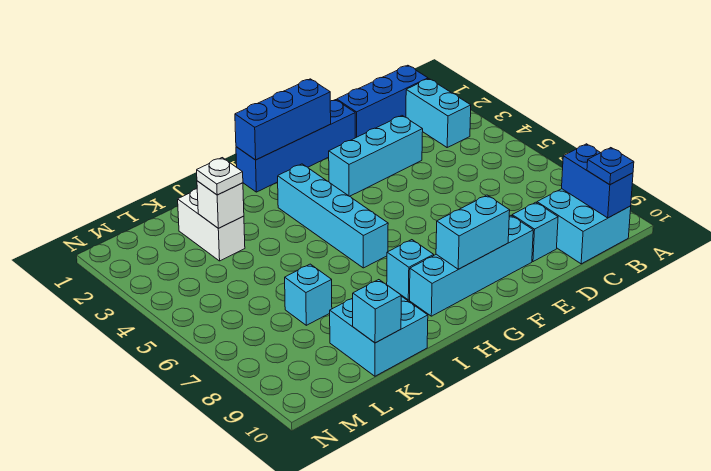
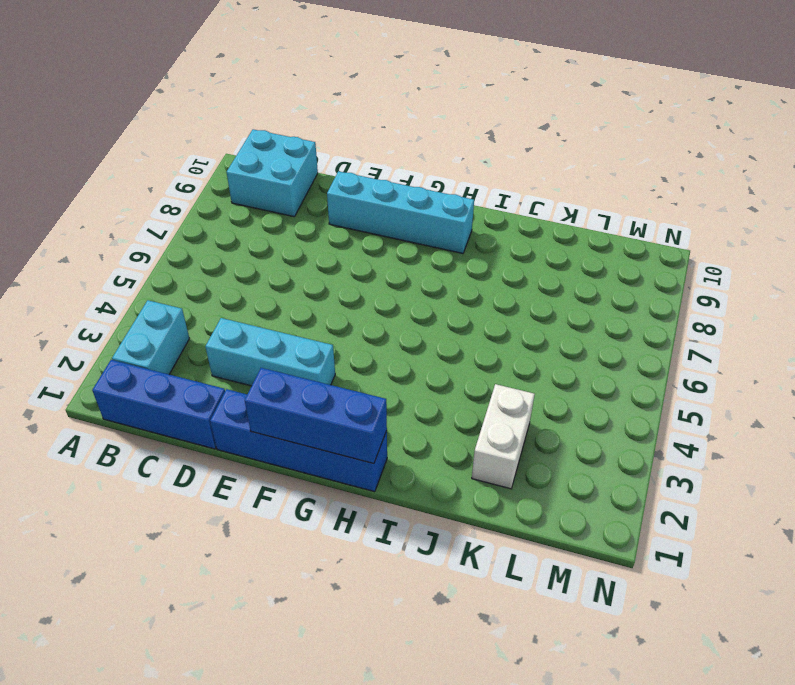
none -> cyan brick D9 level 1
none -> cyan brick H3:H6 level 1
none -> cyan brick H8 level 1

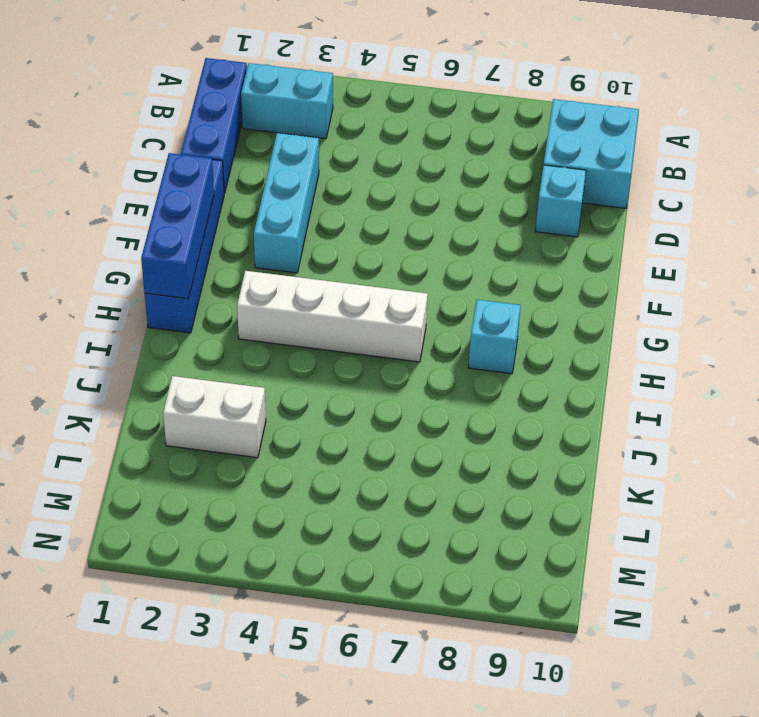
white brick H3:H6 level 1 -> cyan brick H3:H6 level 1
none -> cyan brick E9:H9 level 1
none -> cyan brick J9:K10 level 1
none -> cyan brick K7 level 1

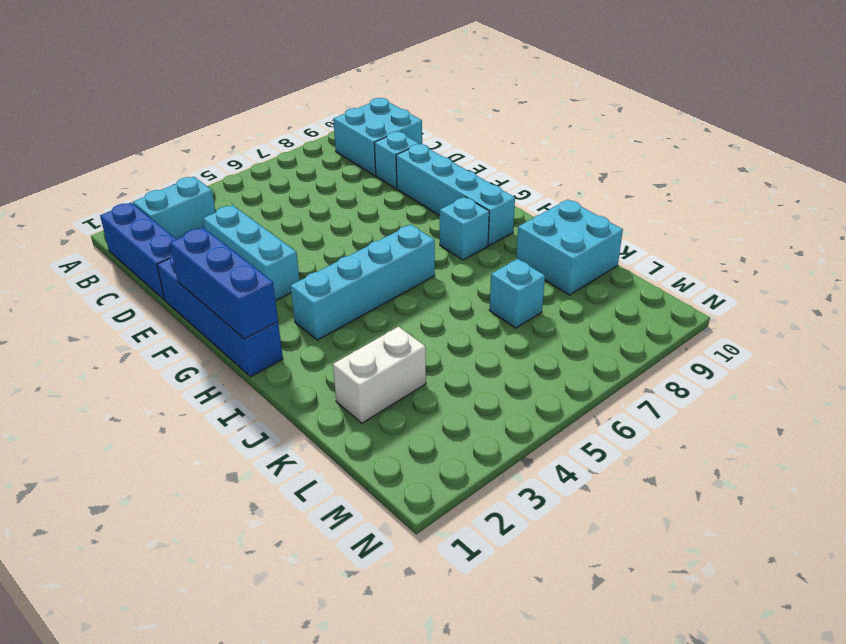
none -> blue brick B9:B10 level 2
none -> cyan brick F9:G9 level 2
none -> white brick K3 level 2

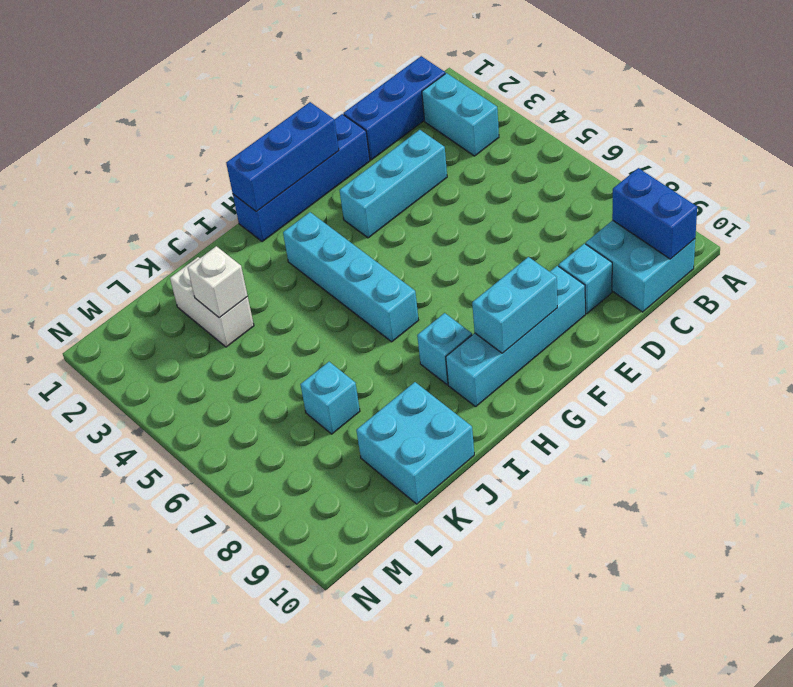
none -> cyan brick K10 level 2
none -> blue plate B10 level 3
none -> white plate K3 level 3

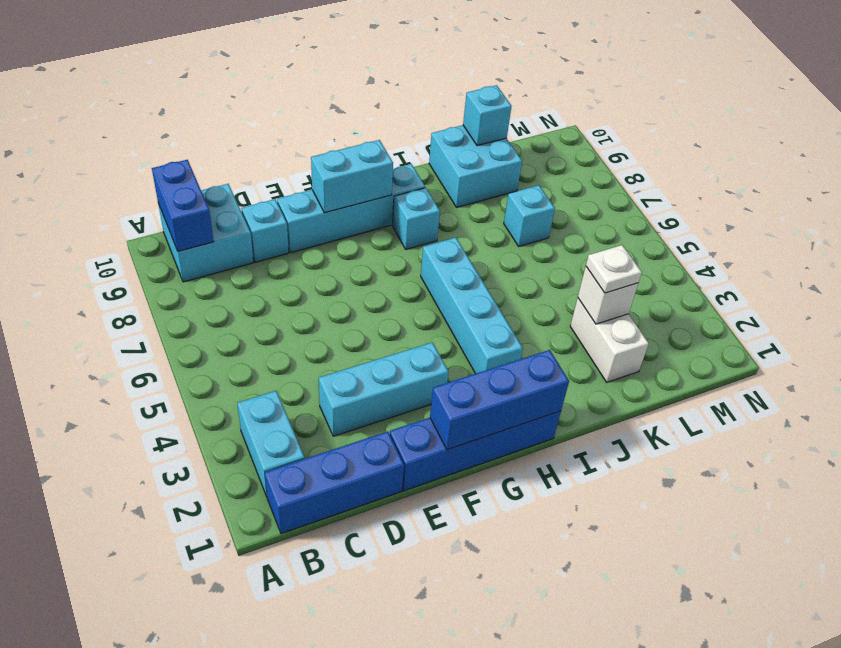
none -> blue plate B10 level 3

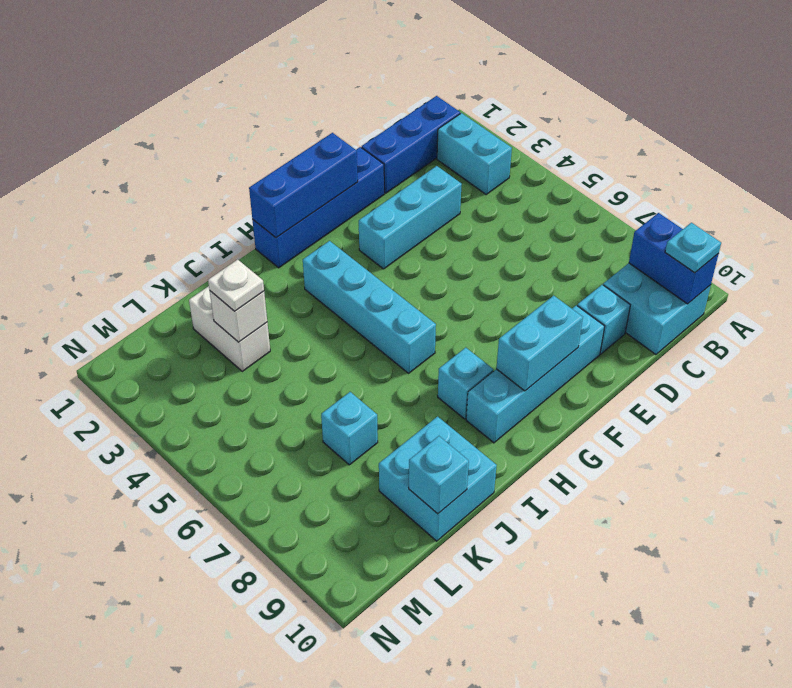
cyan plate B10 level 3 -> blue plate B10 level 3

